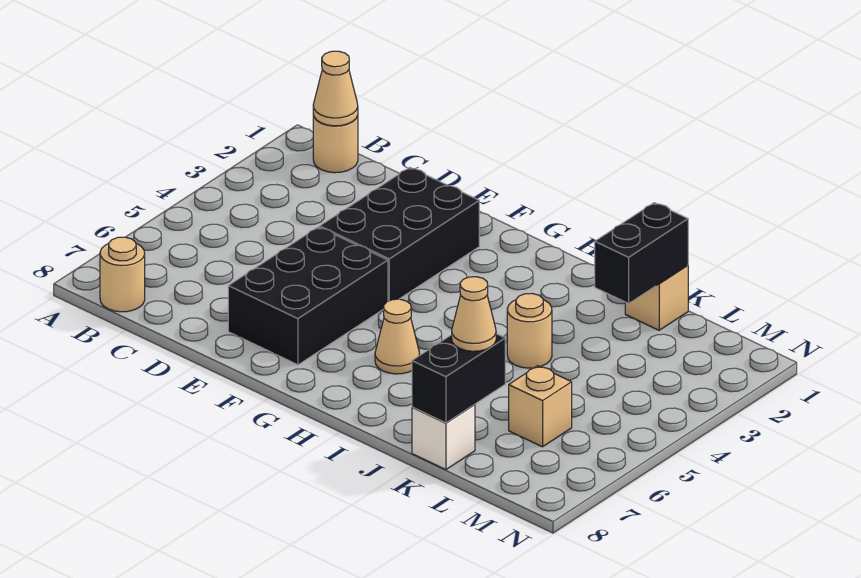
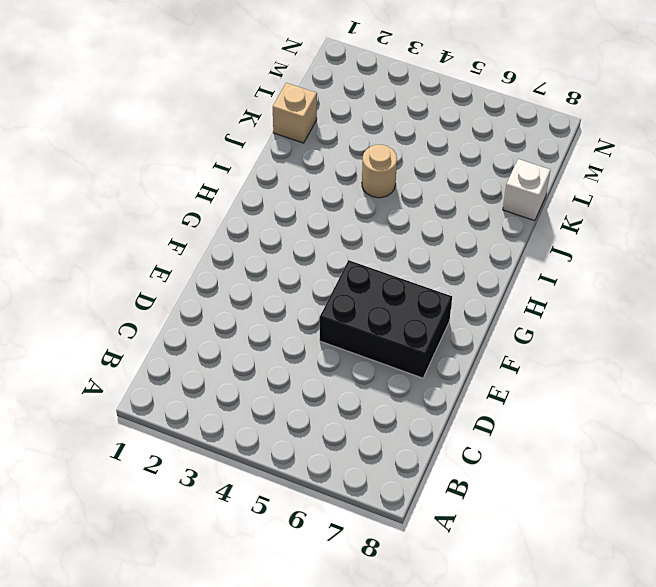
none -> tan round brick B1 level 1
none -> tan round brick B8 level 1
none -> black brick E2:F4 level 1

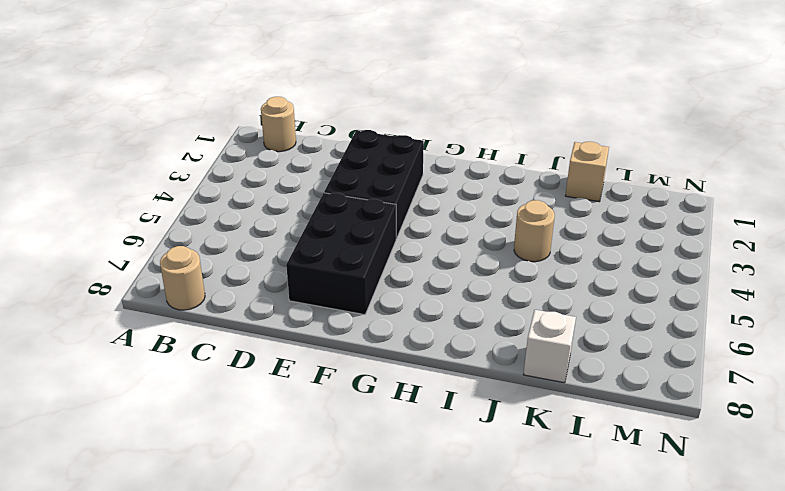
none -> tan cone H6 level 1
none -> tan brick L6 level 1
none -> tan cone B1 level 2

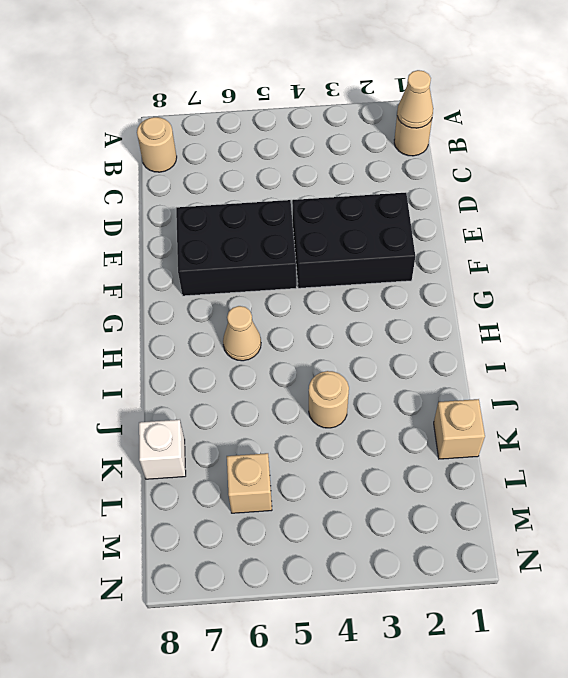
none -> black brick K1:K2 level 2
none -> black brick K7:K8 level 2
none -> tan cone K7 level 3

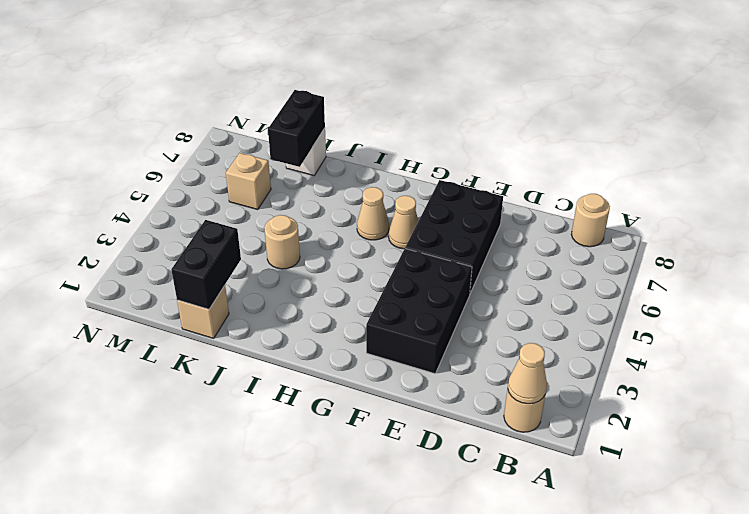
tan cone G6 level 1 -> tan cone K7 level 3

